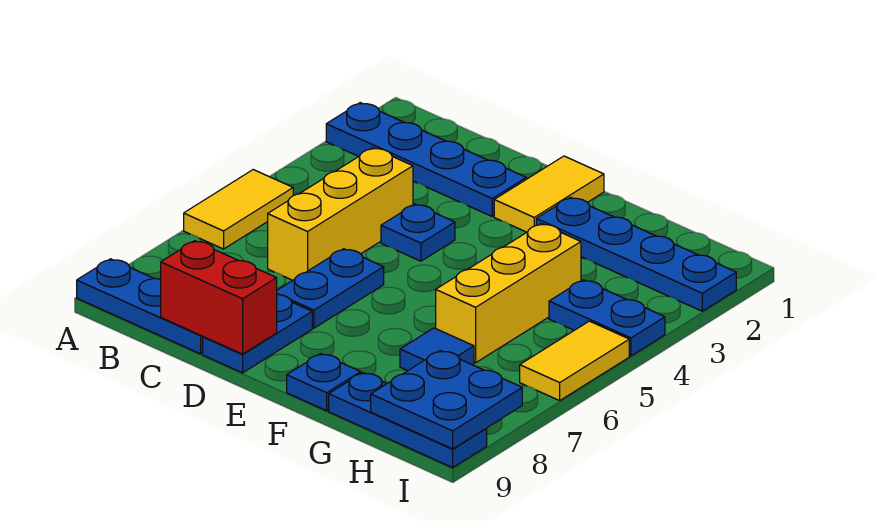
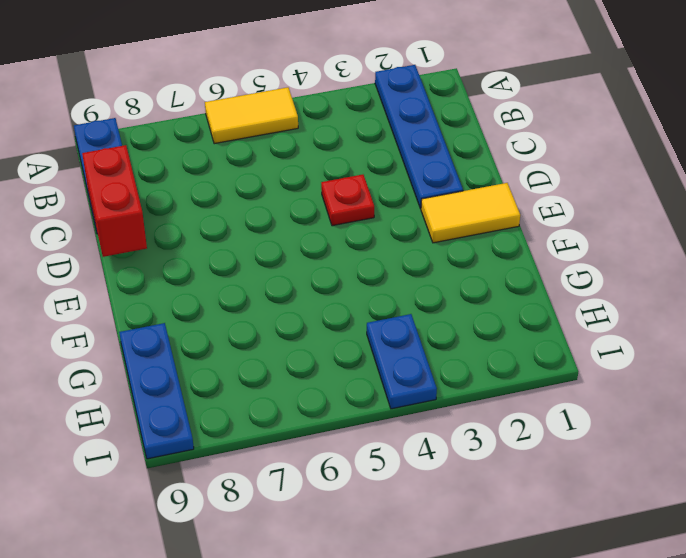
red plate D4 level 1 -> blue plate D4 level 1
none -> yellow brick C4:C6 level 1
none -> blue plate D6:D7 level 1
none -> blue plate D8:D9 level 1

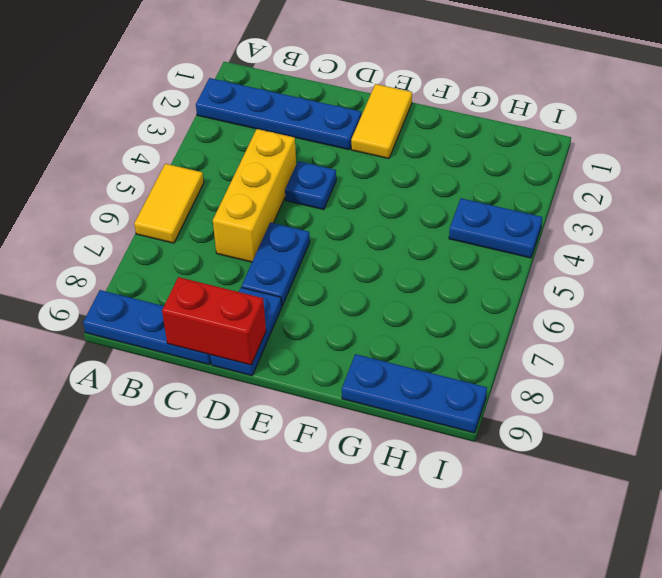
none -> blue plate F2:I2 level 1
none -> blue plate F9 level 1
none -> yellow brick G4:G6 level 1

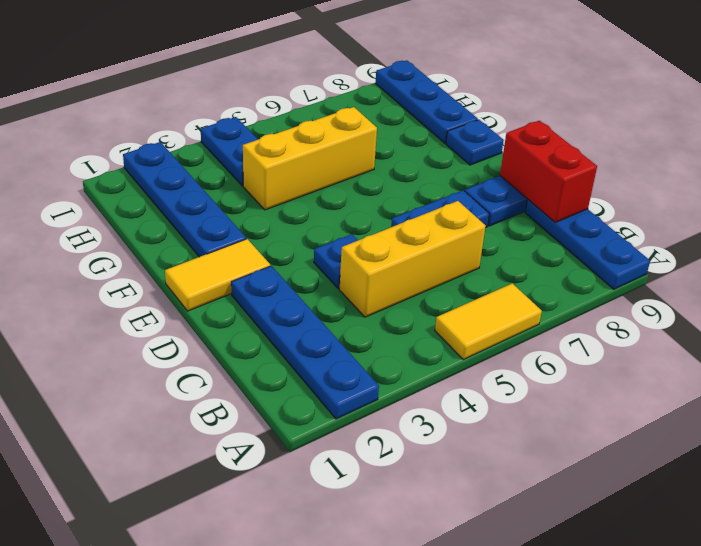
none -> blue tile G7 level 1
none -> yellow tile I5:I6 level 1
none -> blue plate H8:I9 level 2

